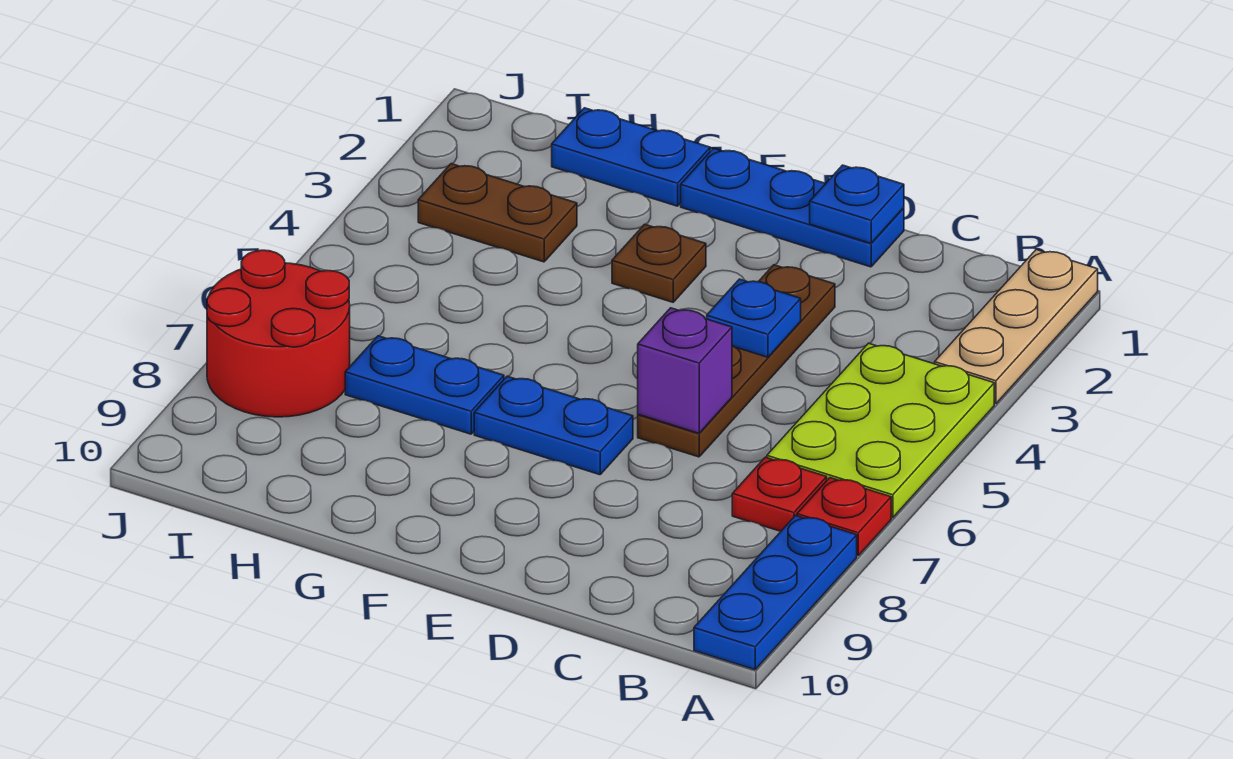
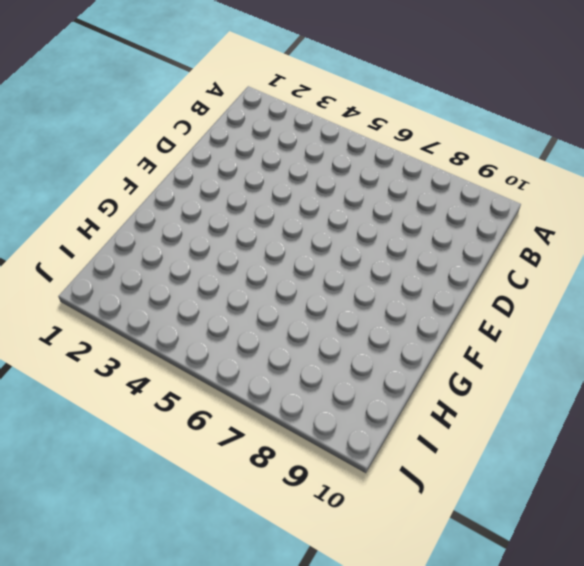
none -> tan plate A1:A3 level 1
none -> lime plate A4:B6 level 1
none -> red plate A7 level 1

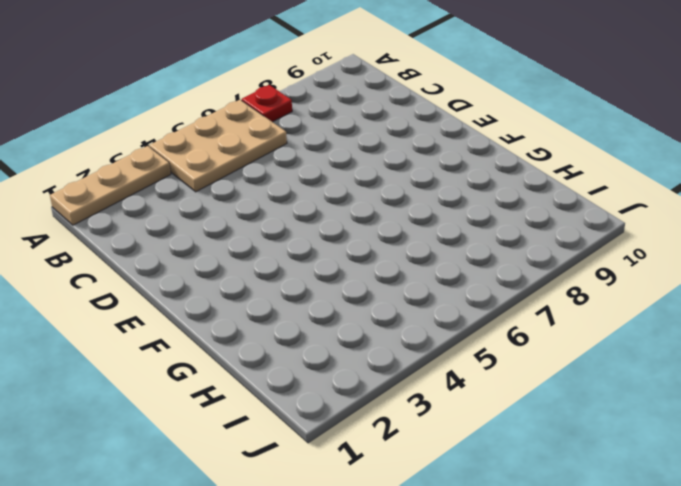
tan plate A4:B6 level 1 -> lime plate A4:B6 level 1
none -> blue plate A8:A10 level 1
none -> red plate B7 level 1
none -> blue plate D1:F1 level 1

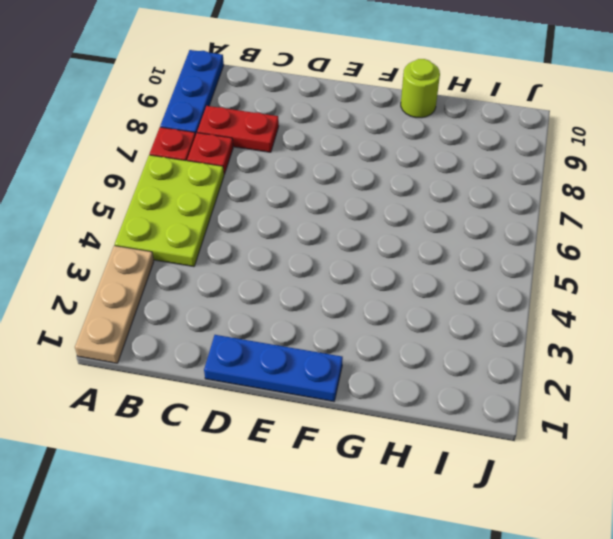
red plate B8:C8 level 1 -> none
lime round brick G10 level 1 -> none
none -> brown plate D3:D6 level 1
none -> blue plate E7:F7 level 1
none -> brown plate F3 level 1

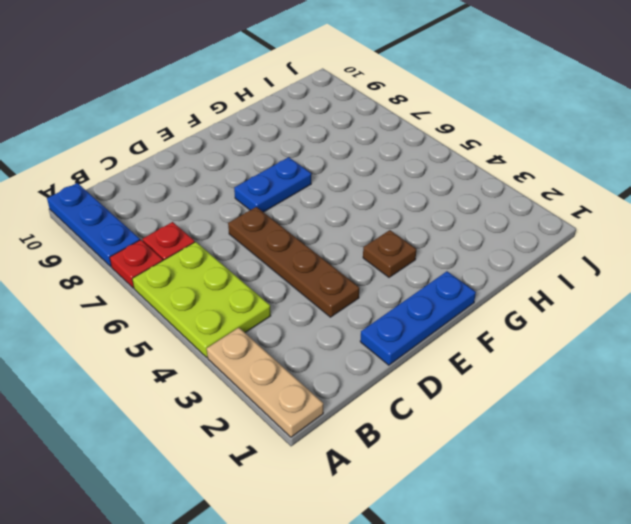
none -> blue plate G1:H1 level 1
none -> blue plate G7:H7 level 1
none -> brown plate H3:I3 level 1

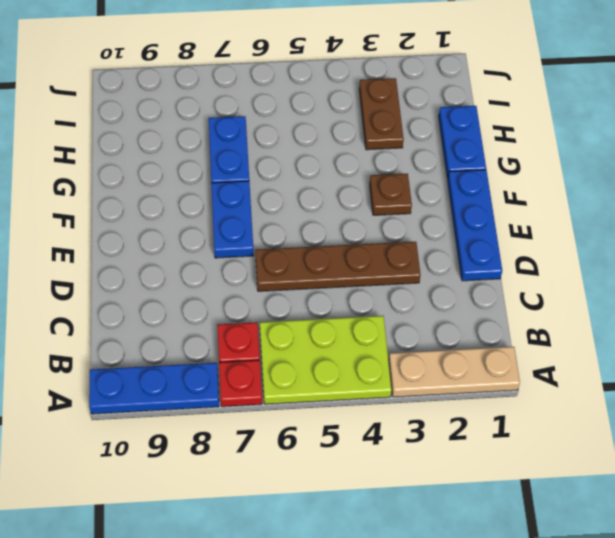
none -> red round brick I7:J8 level 1
none -> blue plate D1 level 2
none -> blue plate D4 level 2

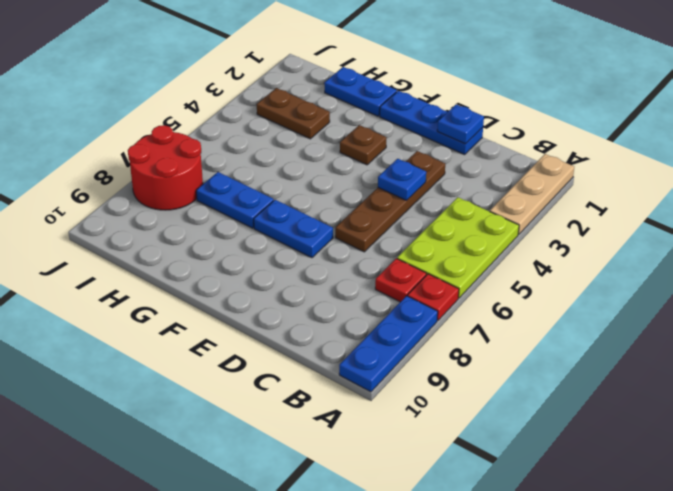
none -> purple brick D6 level 2

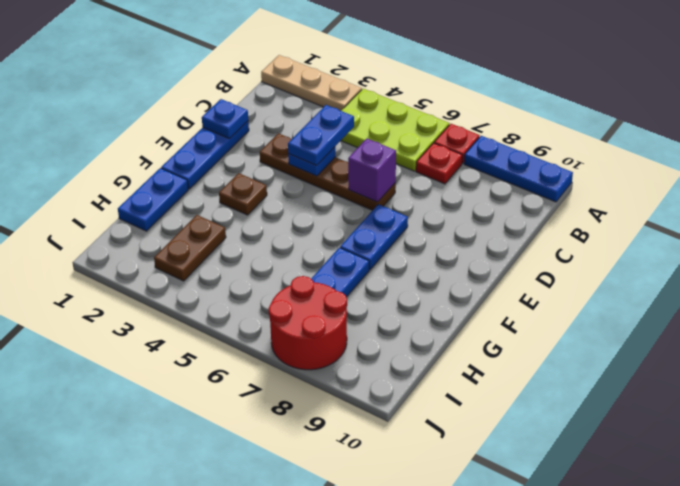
blue plate C4:D4 level 3 -> none

